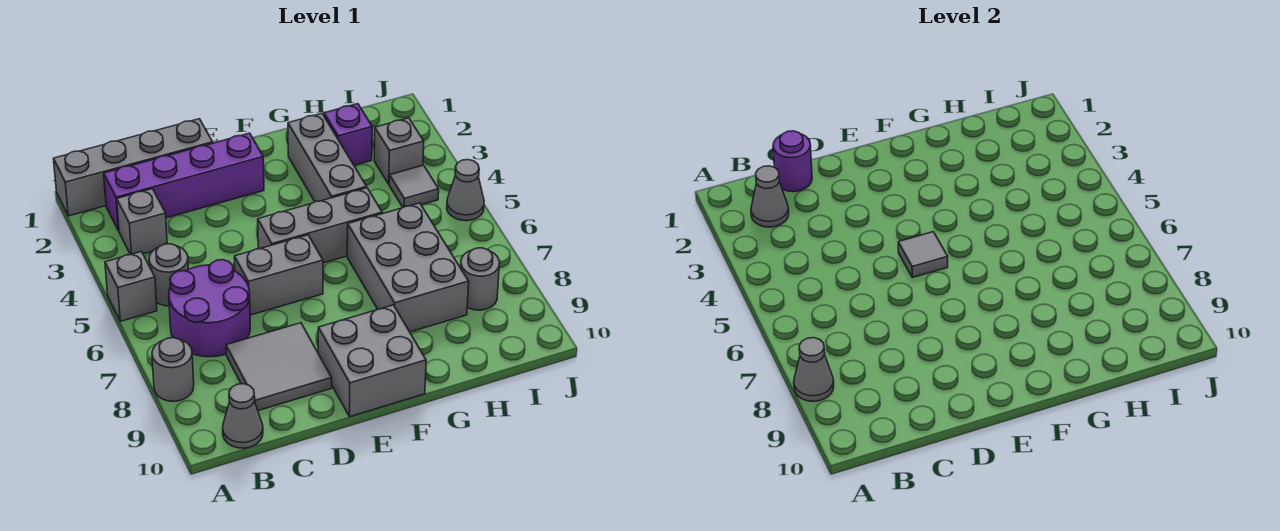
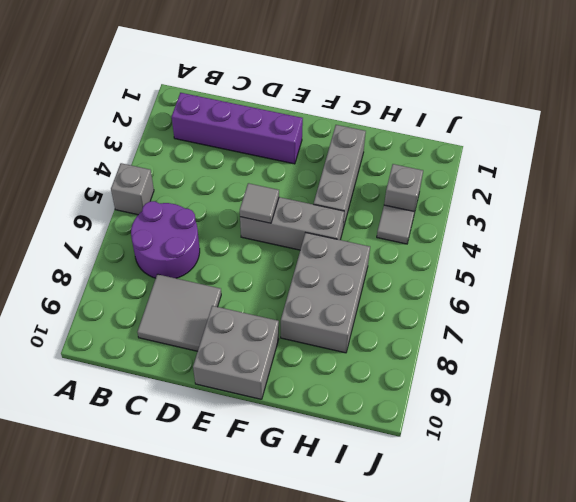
none -> grey brick A1:D1 level 1
none -> grey round brick A8 level 1
none -> grey brick B3 level 1

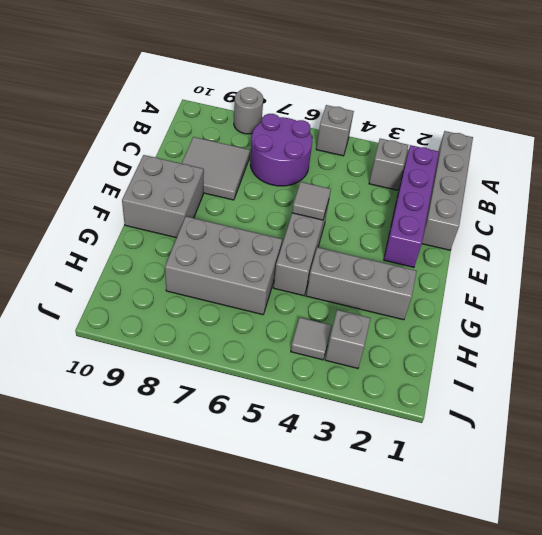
none -> grey round brick B5 level 1
none -> grey cone B10 level 1
none -> grey brick D6:E6 level 1

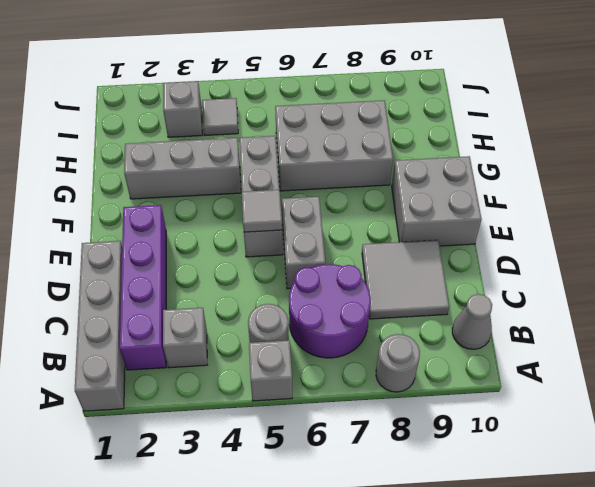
none -> purple brick H2 level 1
none -> grey round brick I8 level 1
none -> grey cone J5 level 1

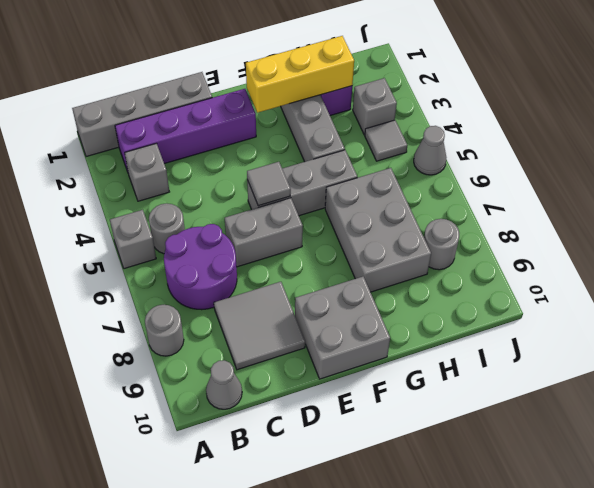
yellow brick F2:H2 level 2 -> none
none -> grey cone A8 level 2
none -> grey cone B2 level 2
none -> purple round brick C1 level 2

